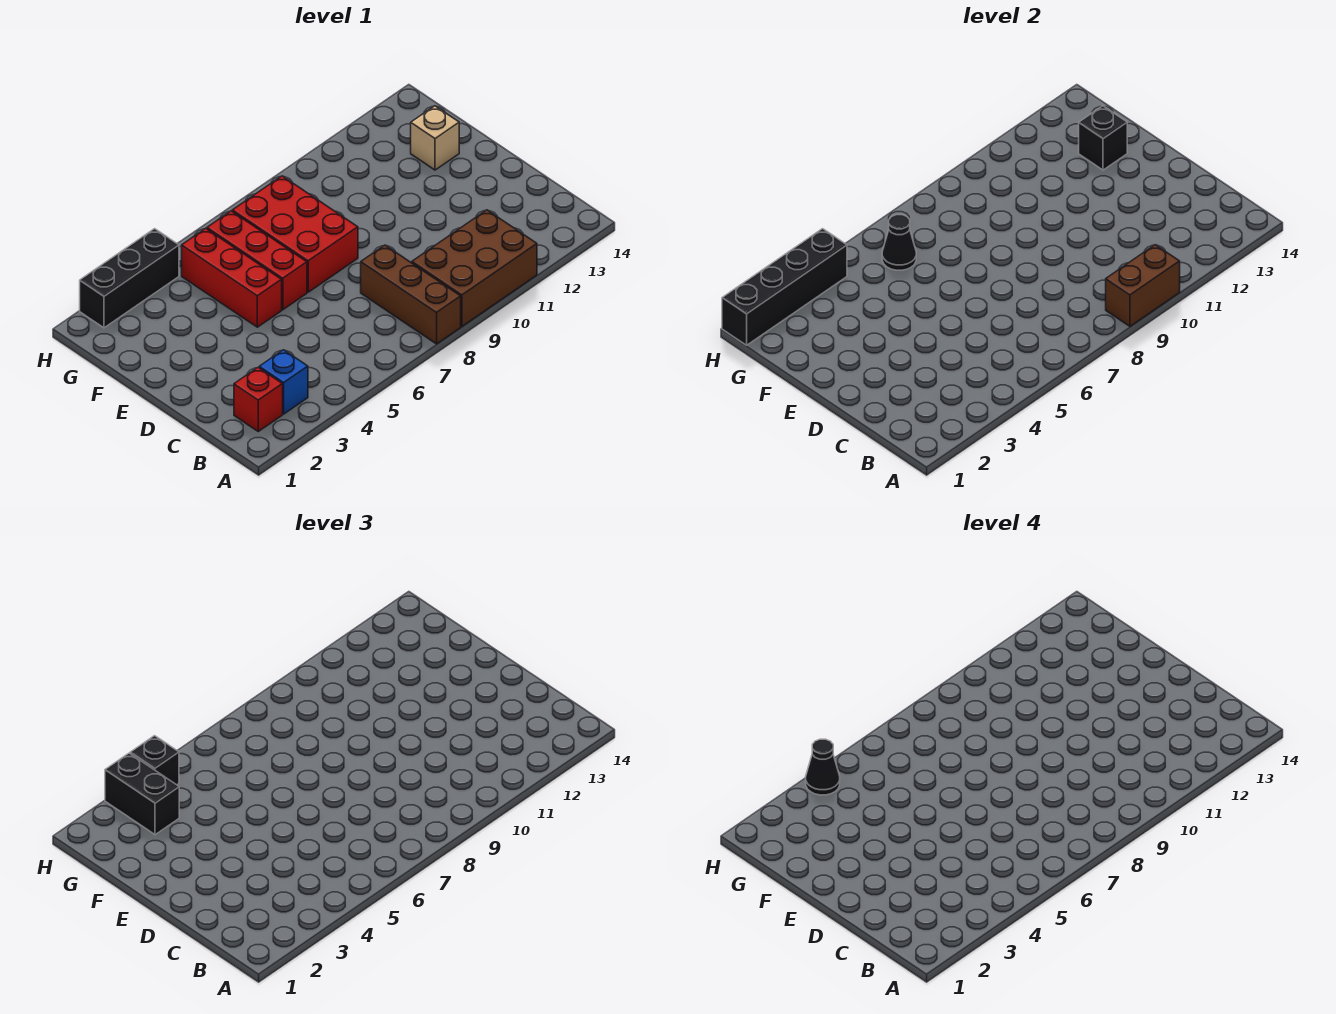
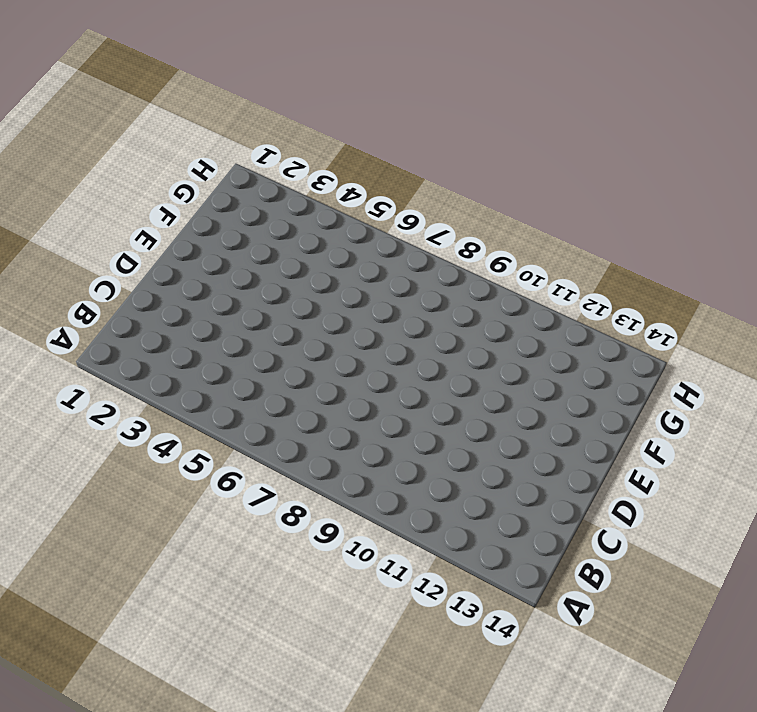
none -> brown brick A8:C8 level 1
none -> brown brick A9:B11 level 1
none -> red brick B2 level 1

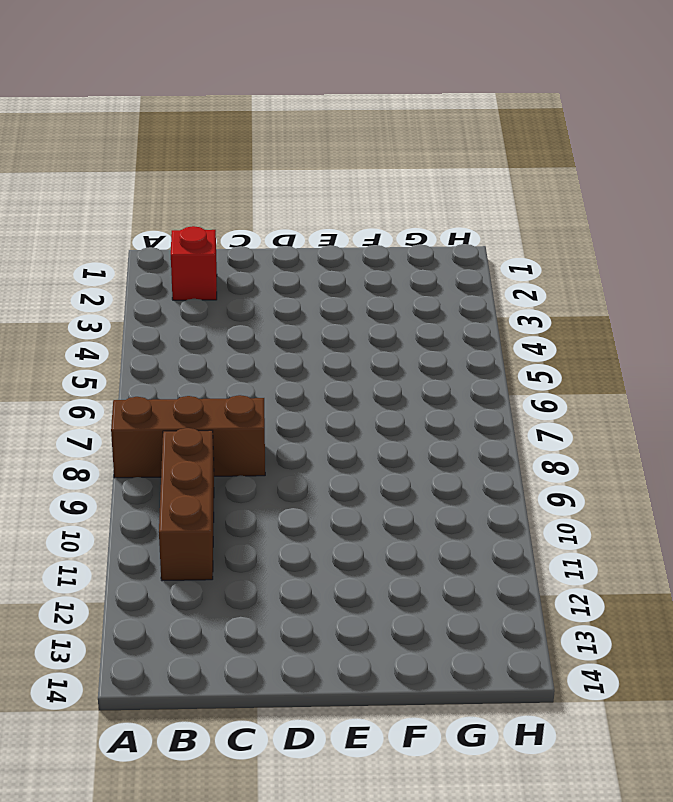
brown brick B9:B11 level 1 -> brown brick A9:B11 level 1
none -> blue brick B3 level 1
none -> red brick E5:G5 level 1
none -> red brick E6:G6 level 1

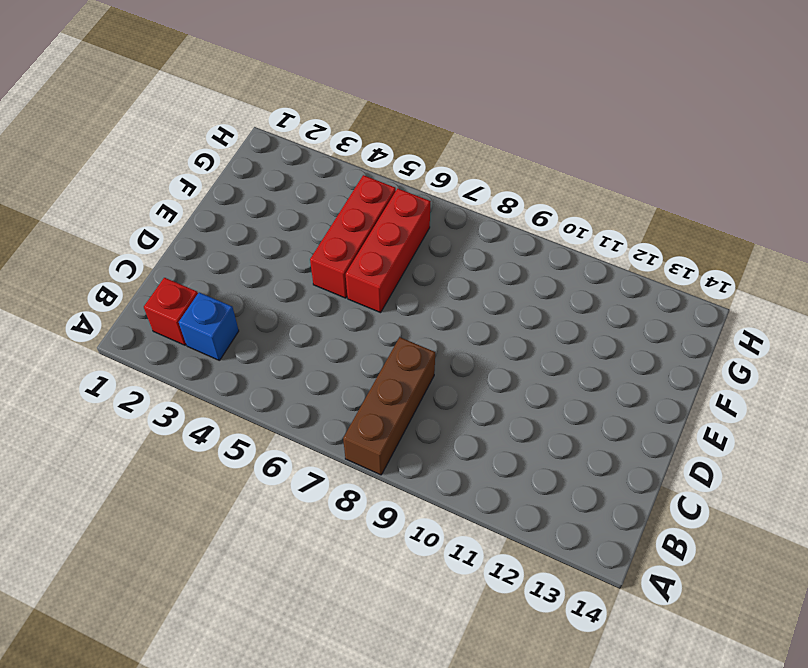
none -> brown brick A9:B11 level 1
none -> red brick E7:G8 level 1
none -> tan brick F13 level 1

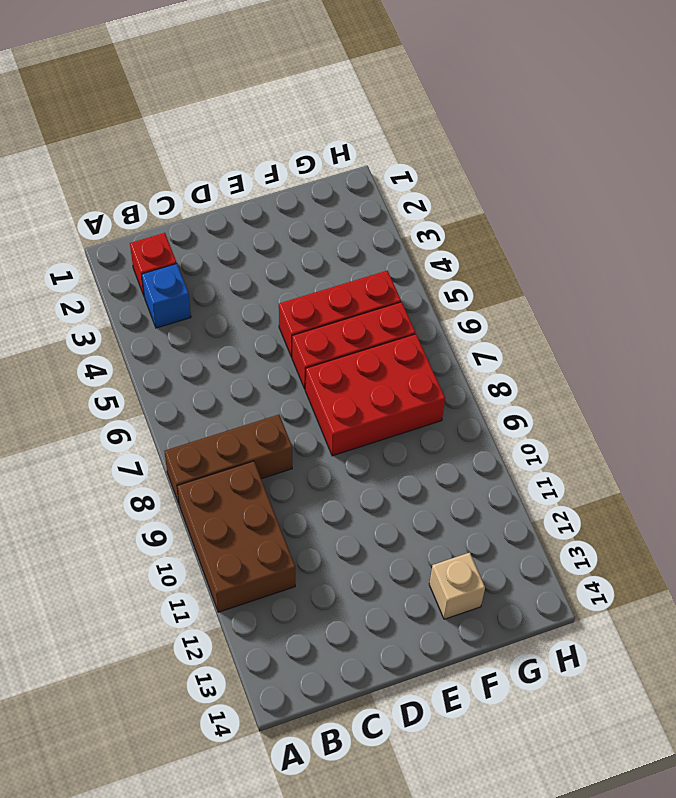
none -> black brick H2:H4 level 1
none -> brown brick A9:A10 level 2
none -> black brick F13 level 2

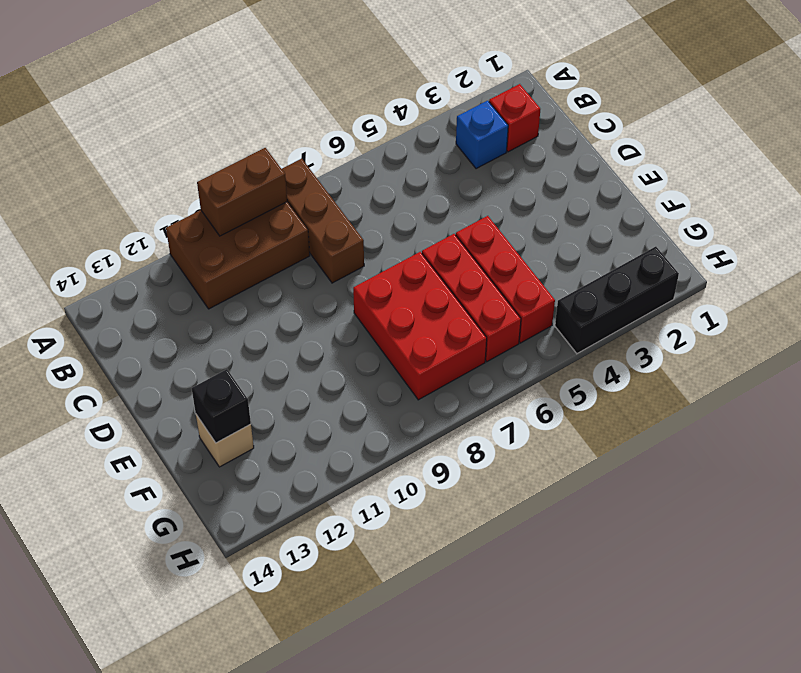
none -> black cone G6 level 2
none -> black brick H1:H4 level 2
none -> black brick G3:H3 level 3

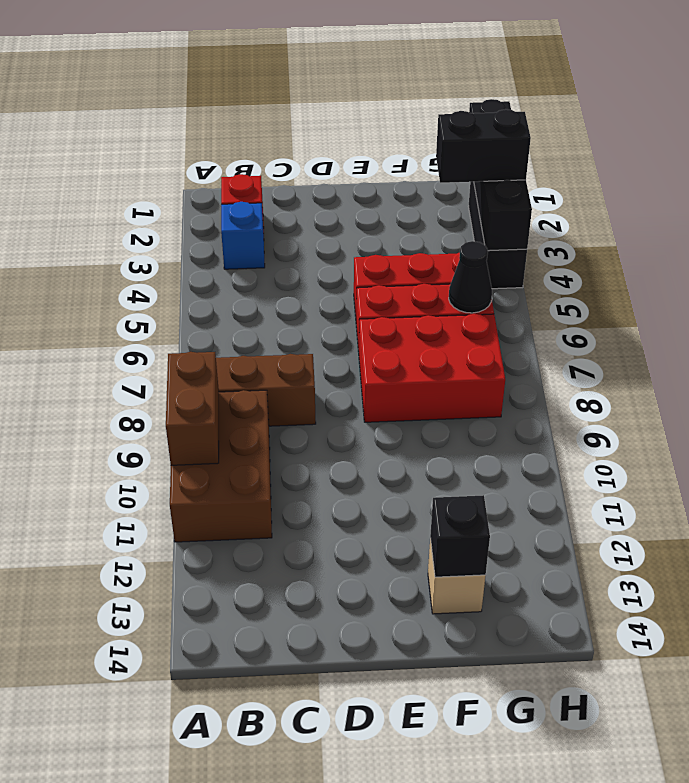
none -> black brick H4 level 3
none -> black cone H4 level 4

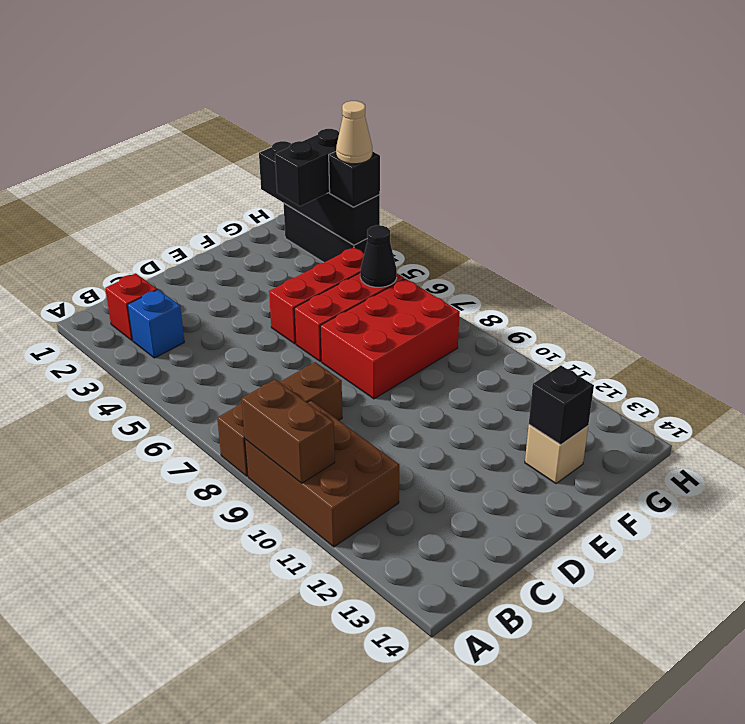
tan cone H4 level 4 -> black cone H4 level 4

